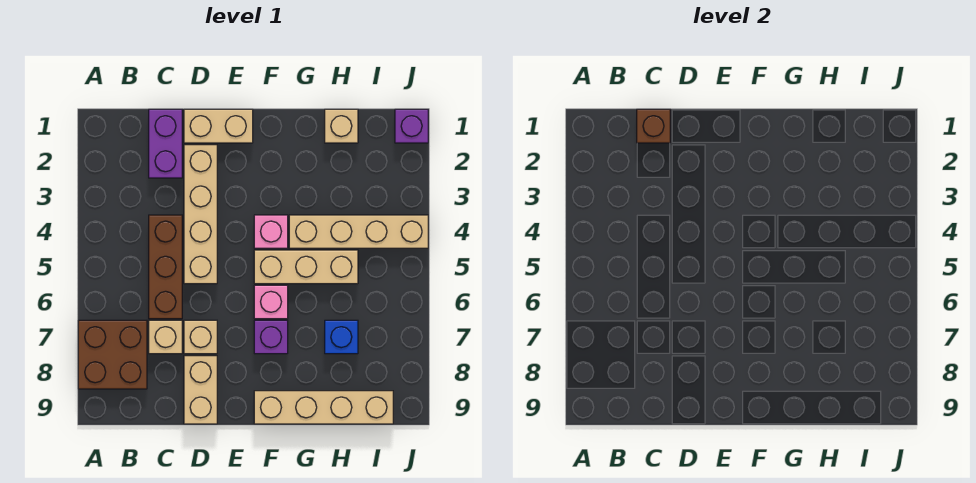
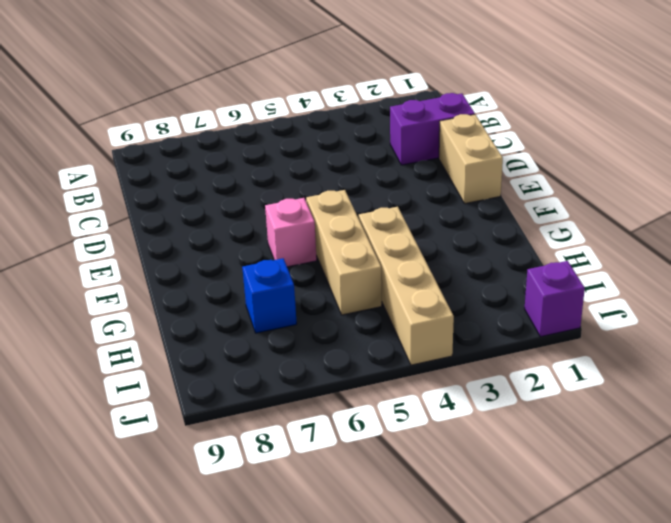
none -> brown brick A7:B8 level 1
none -> brown brick C4:C6 level 1
none -> tan brick C7 level 1

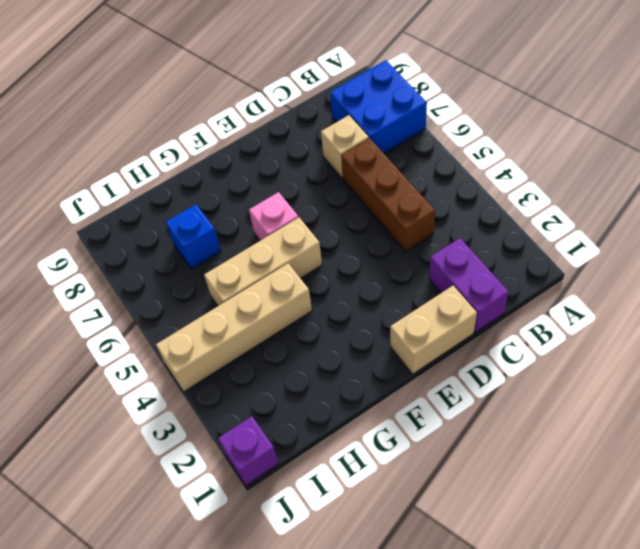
blue brick A7:B8 level 1 -> brown brick A7:B8 level 1
none -> tan brick D2:D5 level 1
none -> tan brick D7 level 1
none -> tan brick D8:D9 level 1

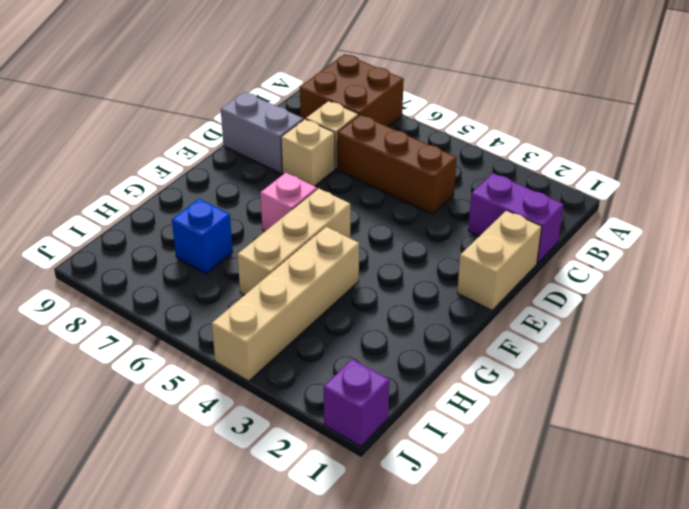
grey brick D8:D9 level 1 -> tan brick D8:D9 level 1
none -> tan brick D2:D5 level 1
none -> pink brick F4 level 1
none -> purple brick F7 level 1

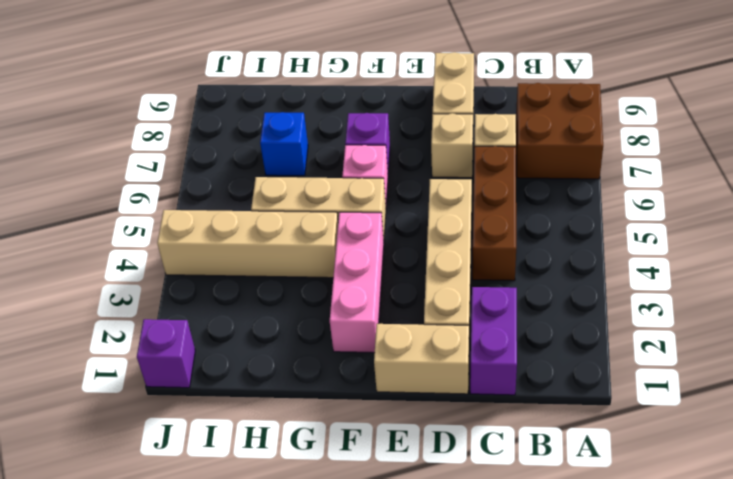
pink brick F2:F4 level 1 -> pink brick F4 level 1
none -> tan brick F9:I9 level 1
none -> tan brick H1 level 1
none -> brown brick C1 level 2

